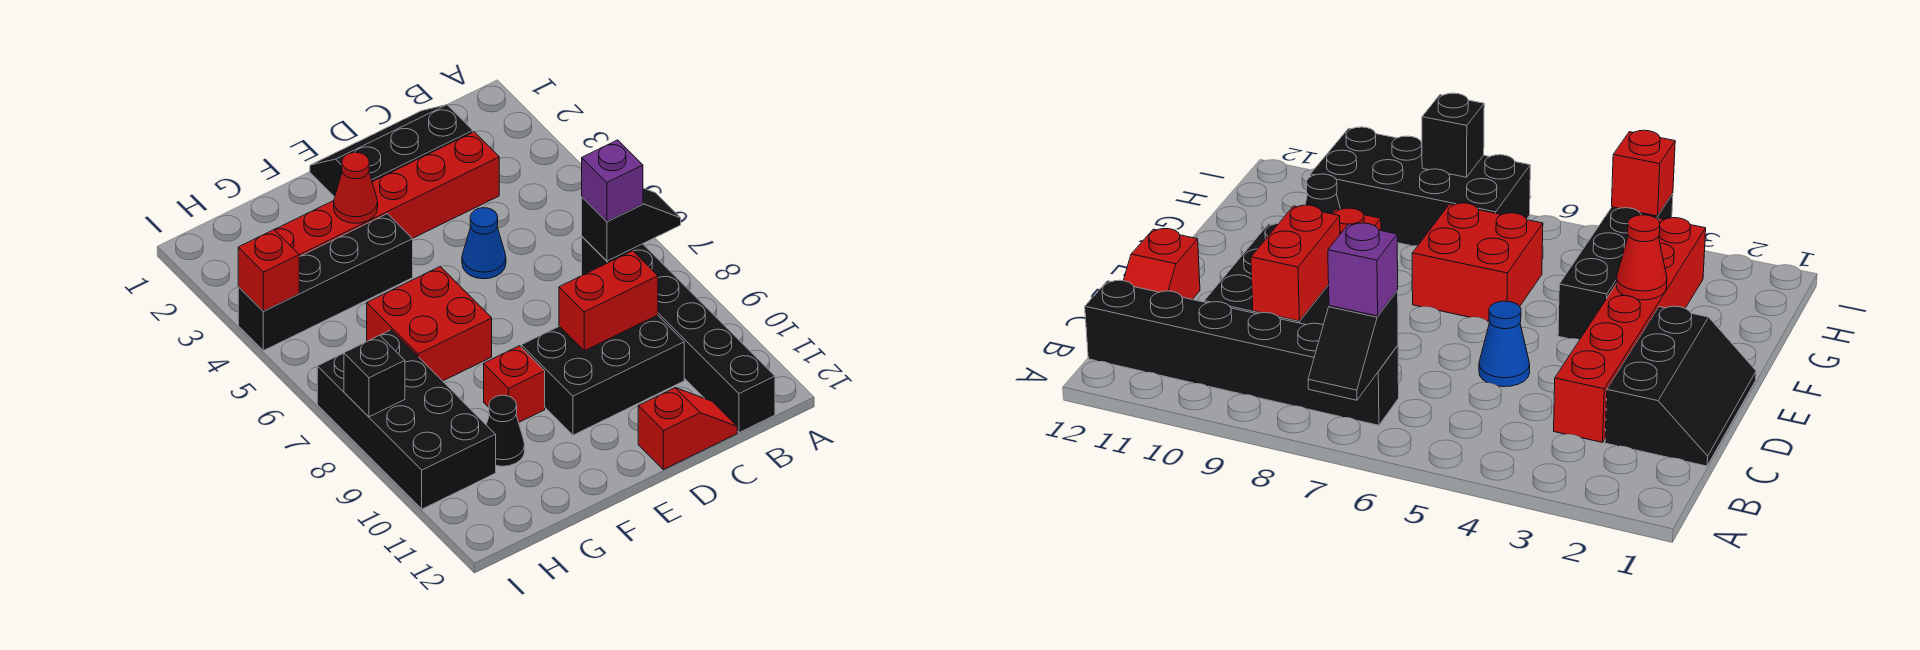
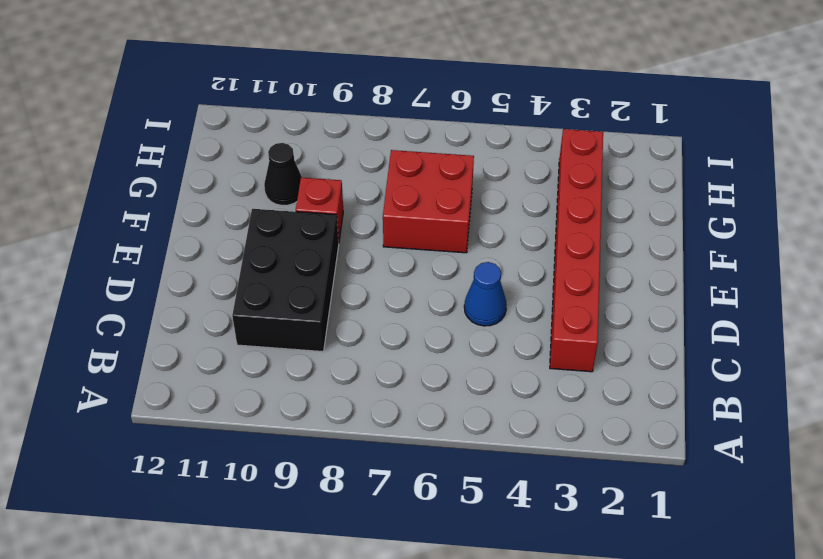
none -> black brick B7:B12 level 1
none -> black slope C1:E2 level 1 top 2
none -> red slope C12:D12 level 1 top D

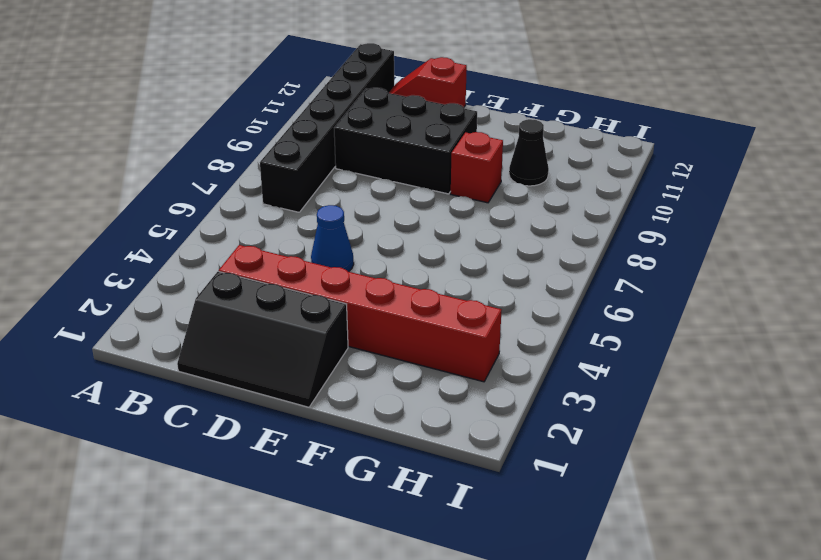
none -> black brick F4:I4 level 1
none -> red brick F6:G7 level 1
none -> black brick H7:I10 level 1

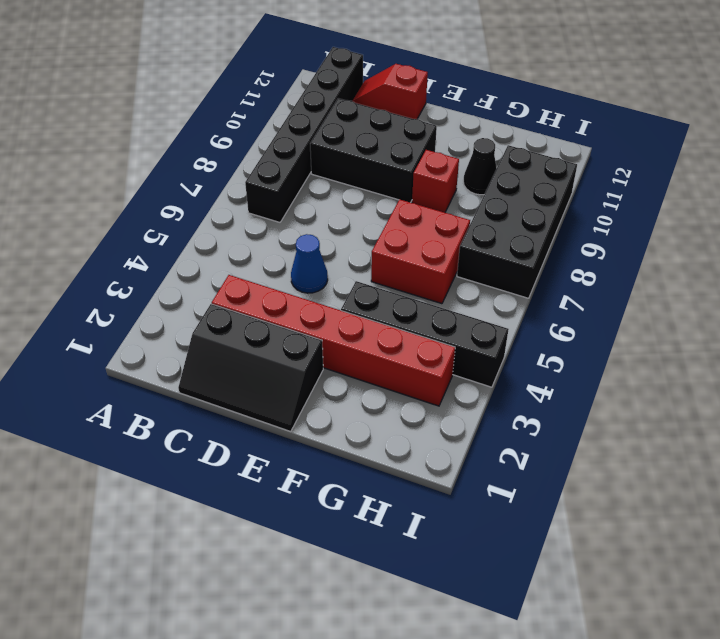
none -> black slope A7:B7 level 2 top B
none -> red brick C9:D9 level 2
none -> red cone F3 level 2

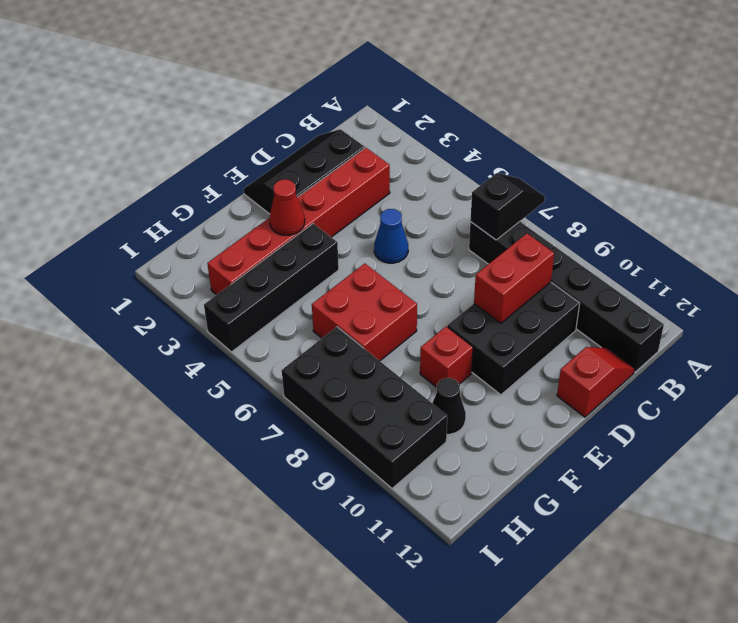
none -> red brick I4 level 2
none -> black brick I8 level 2
none -> purple brick B7 level 3

